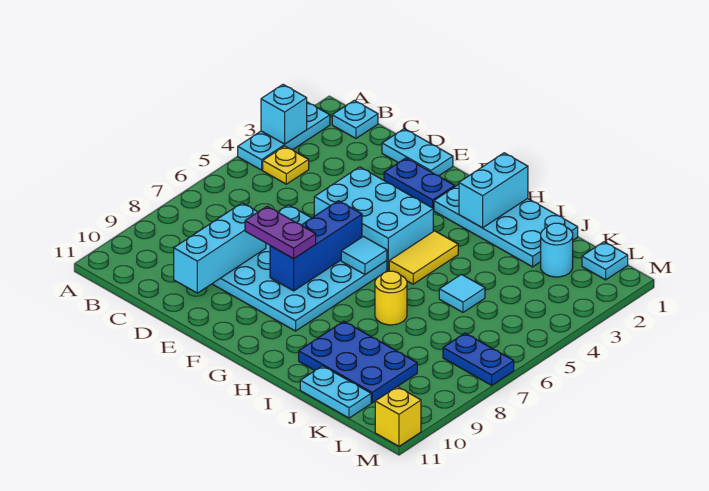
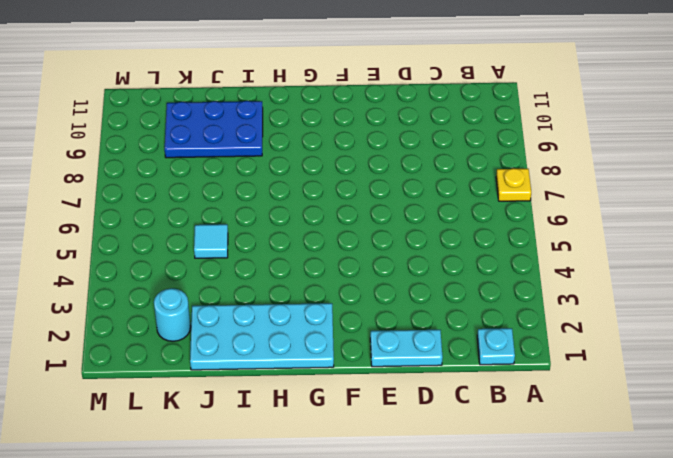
yellow plate A7 level 1 -> yellow plate B4 level 1
none -> cyan plate A2:A4 level 1
none -> cyan plate D6:G9 level 1
none -> blue plate E2:F2 level 1

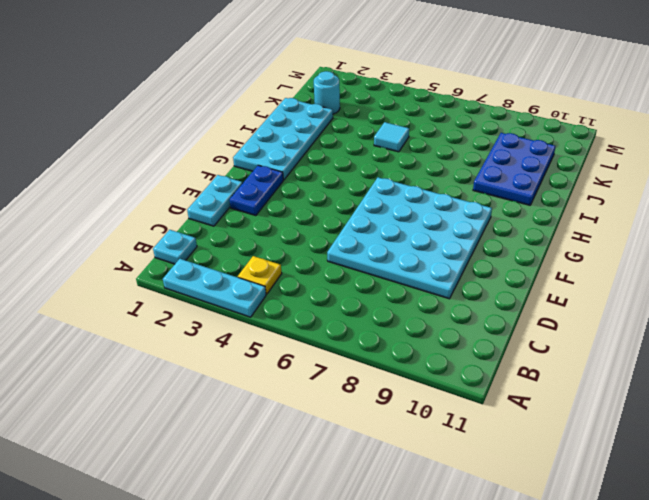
none -> cyan brick E4:G5 level 1
none -> yellow tile H4:H5 level 1
none -> yellow round brick I7 level 1

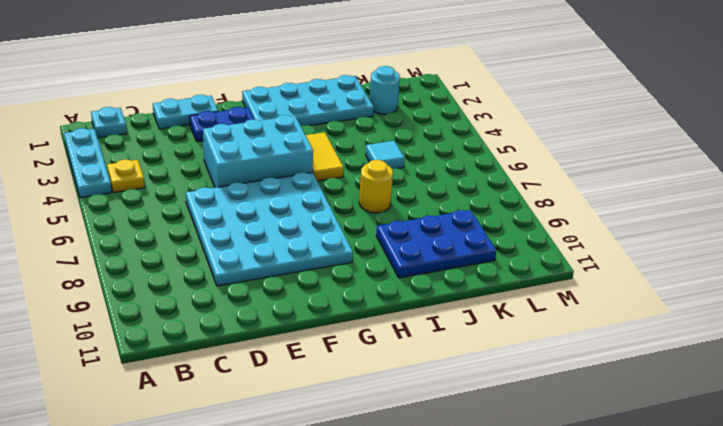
none -> cyan plate J11:K11 level 1
none -> cyan plate L1 level 1
none -> blue plate L7:M7 level 1

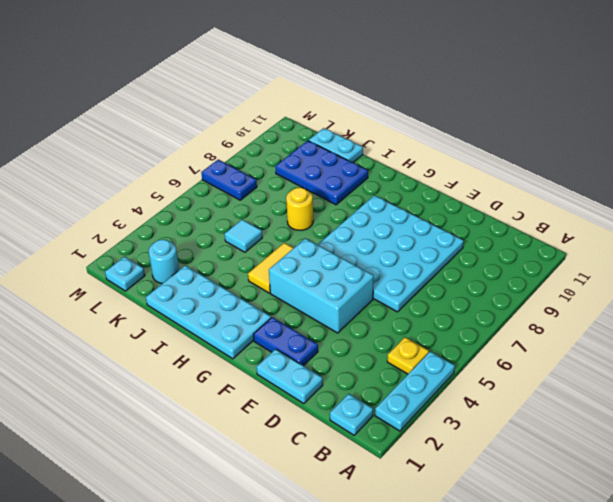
none -> yellow brick M11 level 1
none -> cyan brick A3 level 2
none -> cyan brick D8:D10 level 2

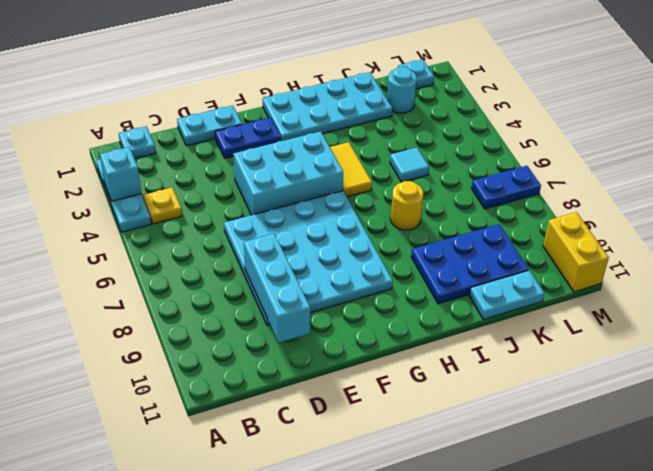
yellow brick M10:M11 level 1 -> yellow brick M11 level 1
none -> blue brick F6:F8 level 2
none -> cyan tile G6 level 2
none -> cyan brick H1:H2 level 2

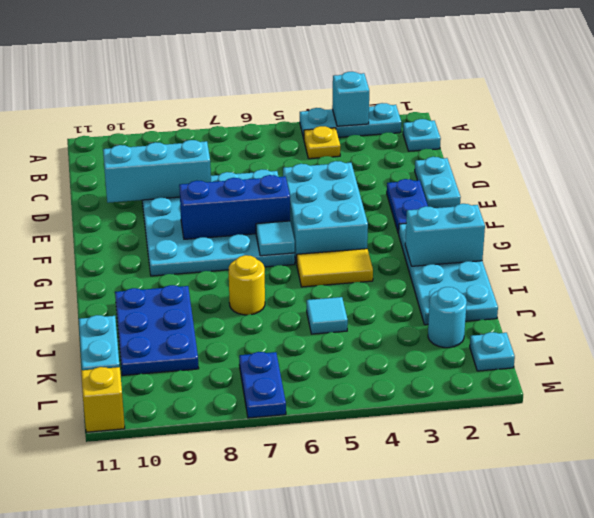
none -> purple plate E8:F8 level 3

